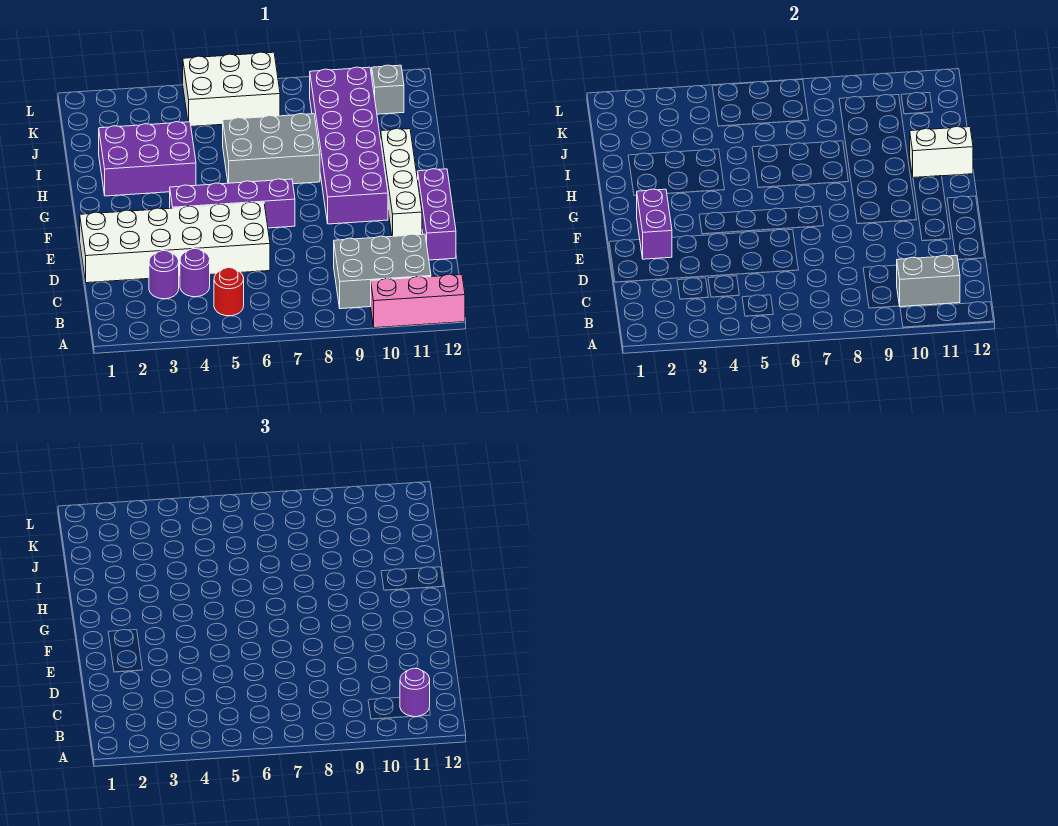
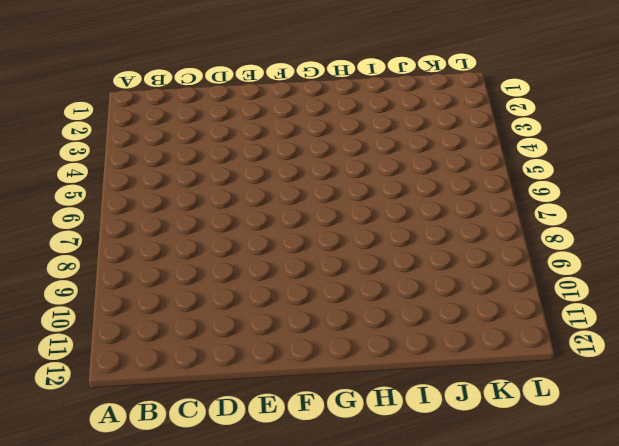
none -> pink brick A10:A12 level 1
none -> red round brick B5 level 1
none -> grey brick B9:C11 level 1

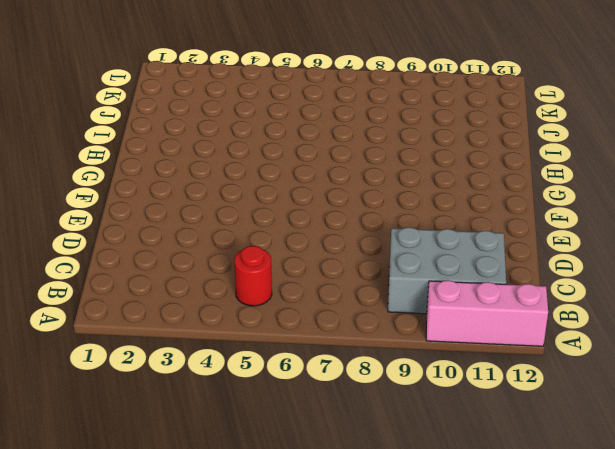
none -> purple round brick C3 level 1
none -> purple round brick C4 level 1
none -> white brick D1:E6 level 1

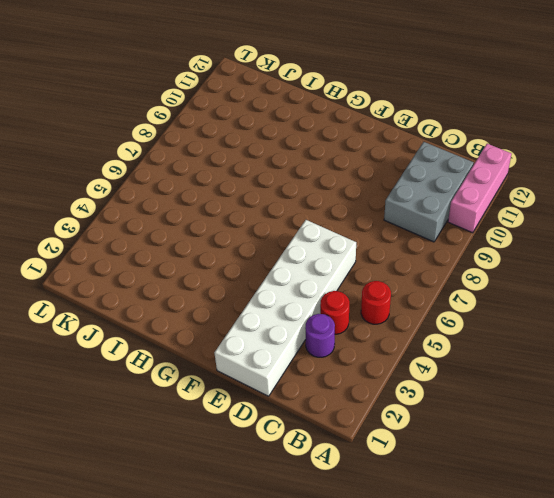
red round brick C4 level 1 -> purple round brick C4 level 1
none -> purple brick D12:F12 level 1
none -> white brick E11:H11 level 1
none -> purple brick F4:F7 level 1

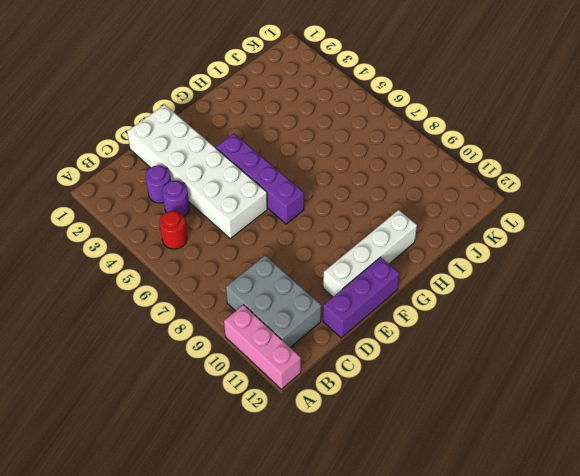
none -> purple brick F9:K10 level 1
none -> purple brick H2:I4 level 1
none -> grey brick H6:I8 level 1

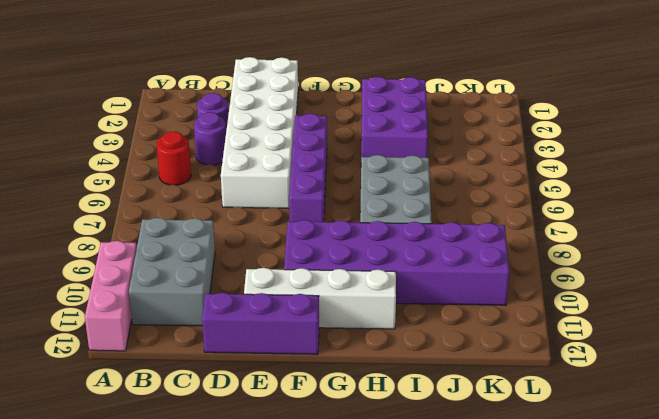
none -> white brick K5:L7 level 1
none -> grey brick K11 level 1
none -> grey brick B10:B11 level 2

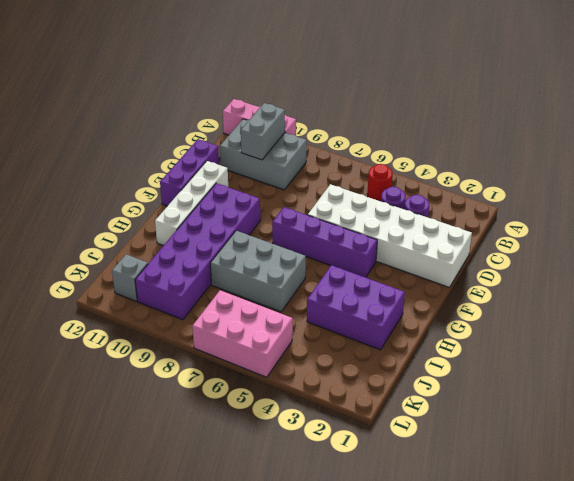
grey brick B10:C10 level 2 -> grey brick B10:B11 level 2
pink brick K5:L7 level 1 -> white brick K5:L7 level 1
none -> purple brick E2:F2 level 2
none -> white brick H11:H12 level 2
none -> purple round brick B11 level 3

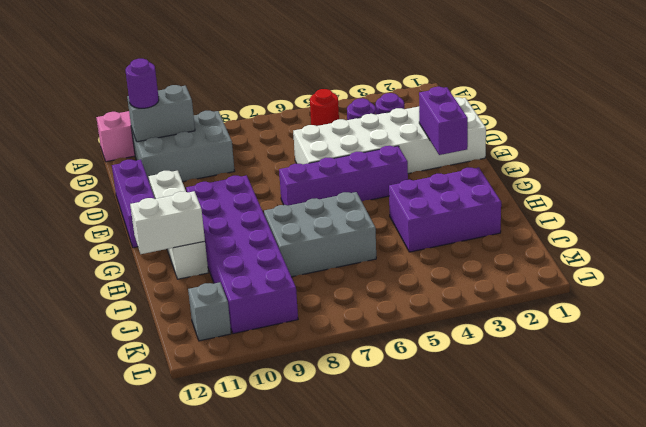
none -> white brick K5:L7 level 1

